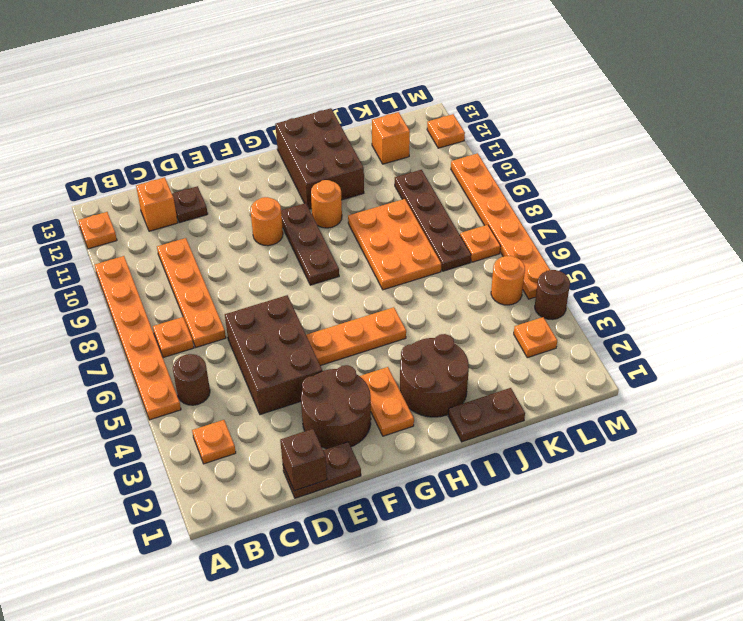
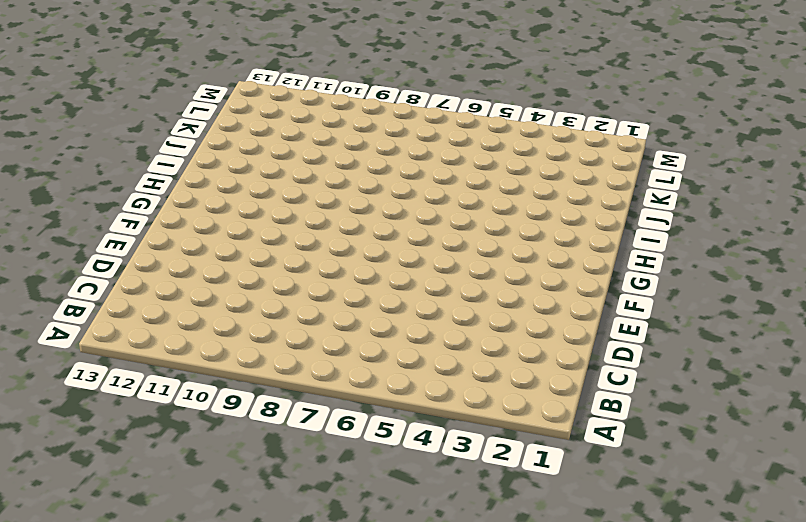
none -> orange plate A5:A10 level 1
none -> orange plate A12 level 1
none -> orange plate B3 level 1

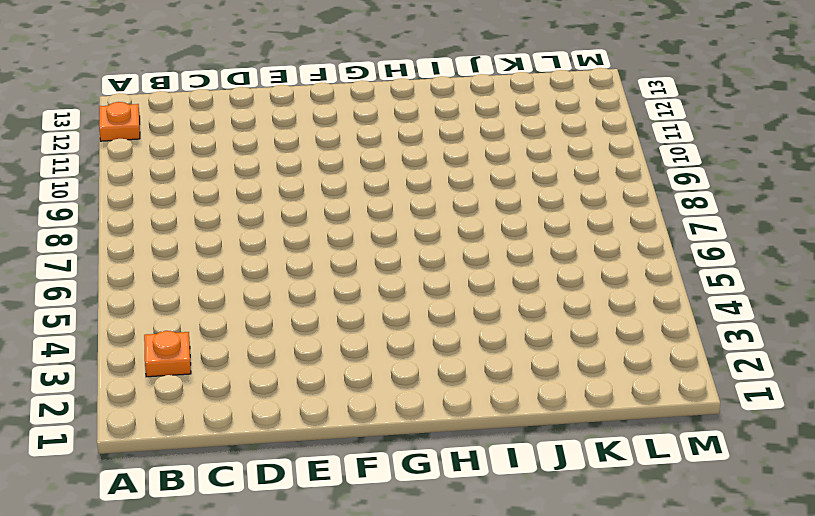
none -> orange plate A5:A10 level 1
none -> brown round brick B5 level 1
none -> orange plate B7 level 1

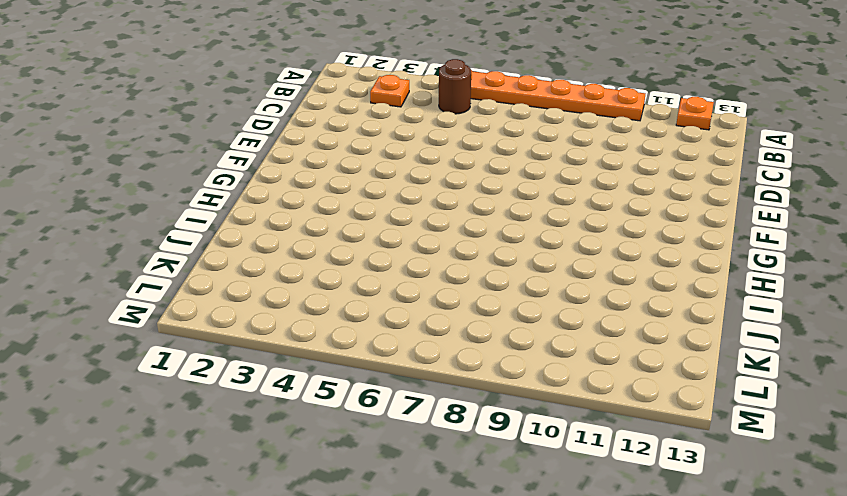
none -> orange plate B7 level 1
none -> orange plate C7:C10 level 1
none -> orange brick C12 level 1

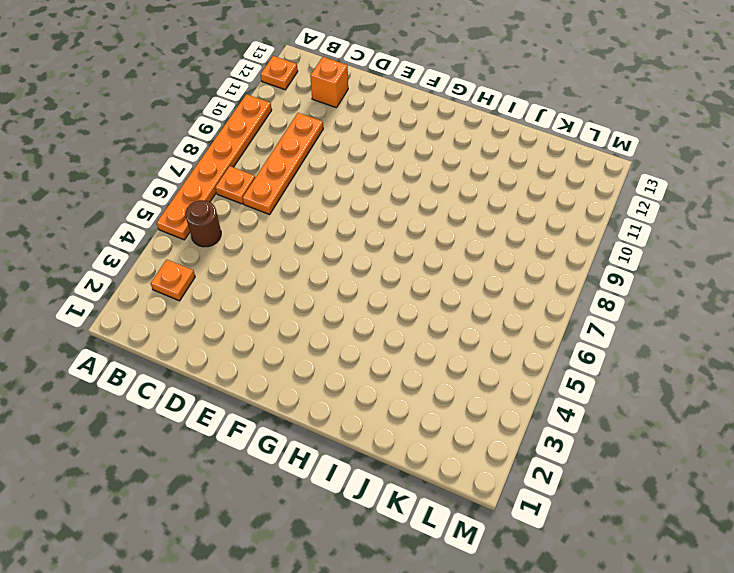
none -> brown plate D1:E1 level 1
none -> brown brick D4:E6 level 1
none -> brown plate D12 level 1

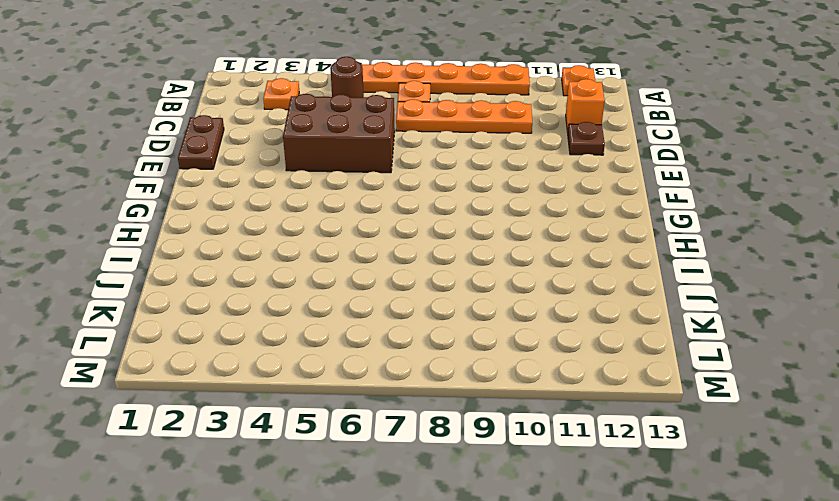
none -> brown round brick E2:F3 level 1
none -> orange plate F5:H5 level 1
none -> orange round brick F10 level 1

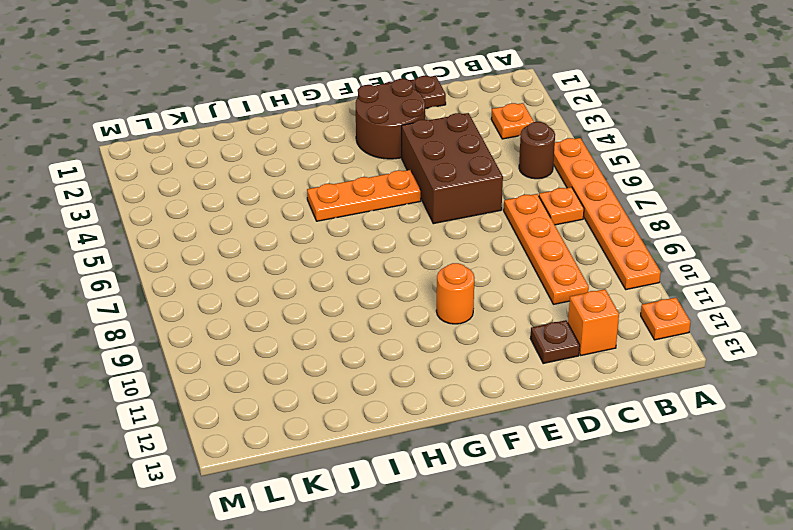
none -> orange plate G2:G3 level 1
none -> brown plate G8:G10 level 1
none -> brown round brick H2:I3 level 1

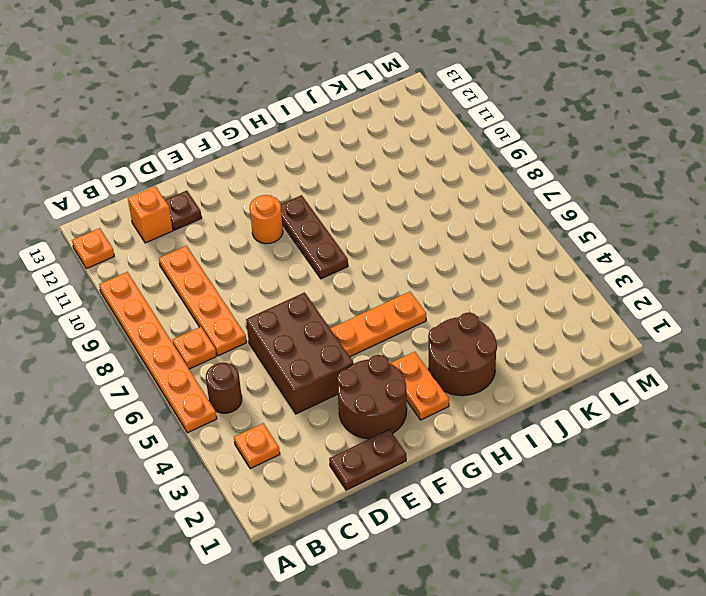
none -> orange round brick H10 level 1
none -> brown brick H11:I13 level 1
none -> brown plate I1:J1 level 1

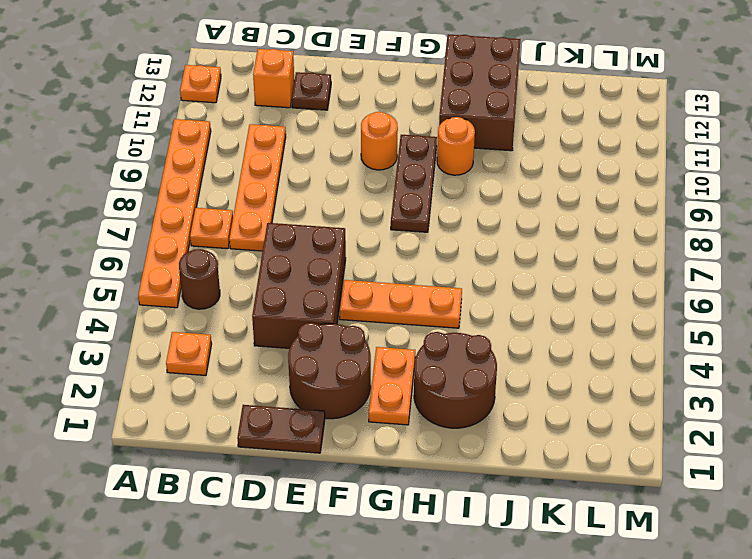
none -> brown plate I1:J1 level 1
none -> orange plate I7:J9 level 1
none -> brown plate K7:K10 level 1

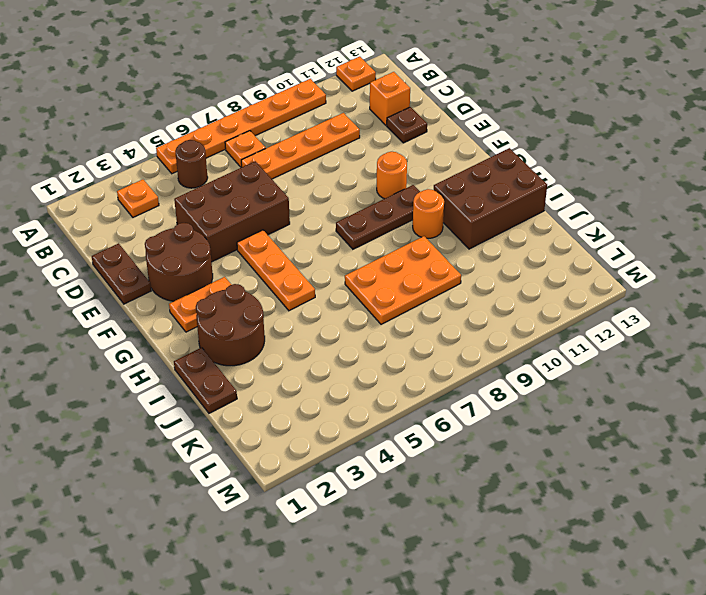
none -> brown plate K7:K10 level 1
none -> orange brick K12 level 1
none -> orange plate L3 level 1

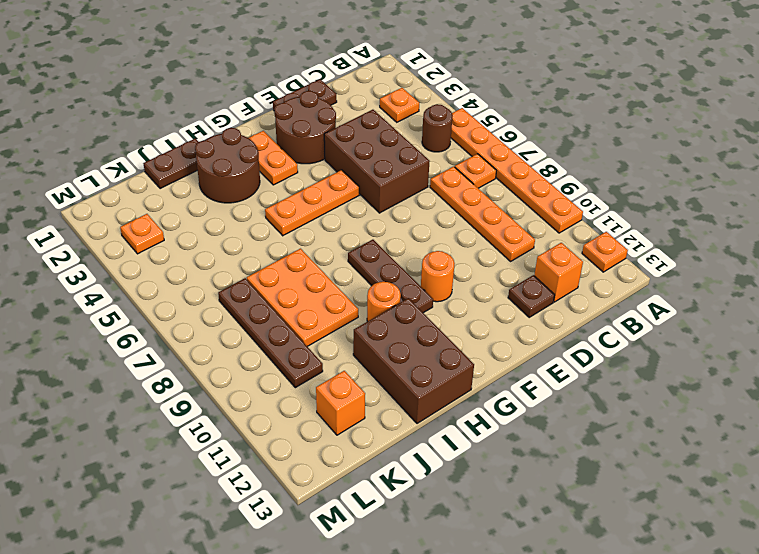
none -> orange round brick L5 level 1
none -> orange plate L7 level 1
none -> brown round brick M4 level 1

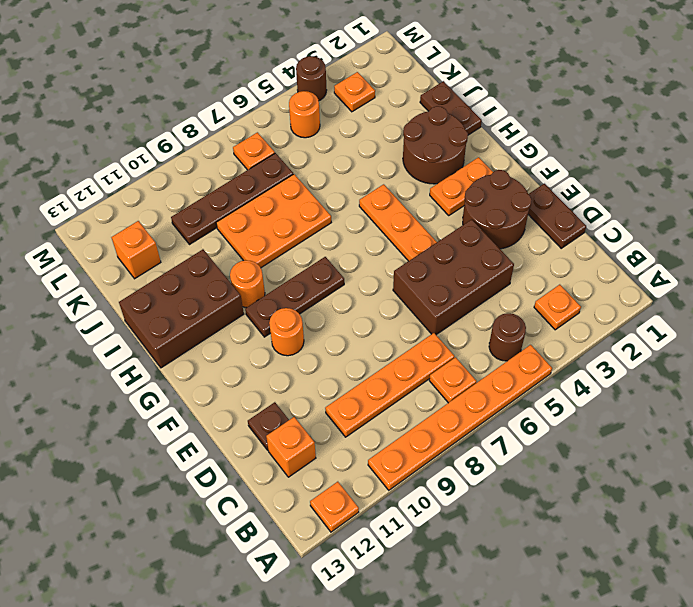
none -> orange plate M5:M10 level 1
none -> orange plate M12 level 1
none -> brown brick D1 level 2

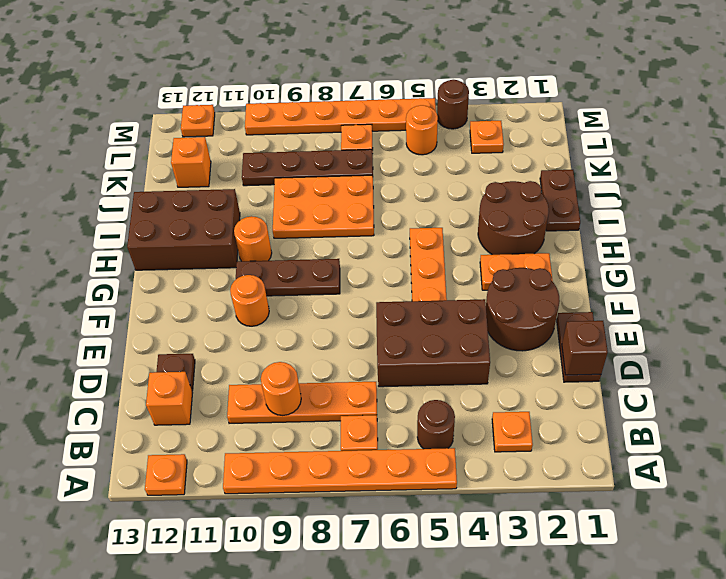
orange round brick C9 level 2 -> none

